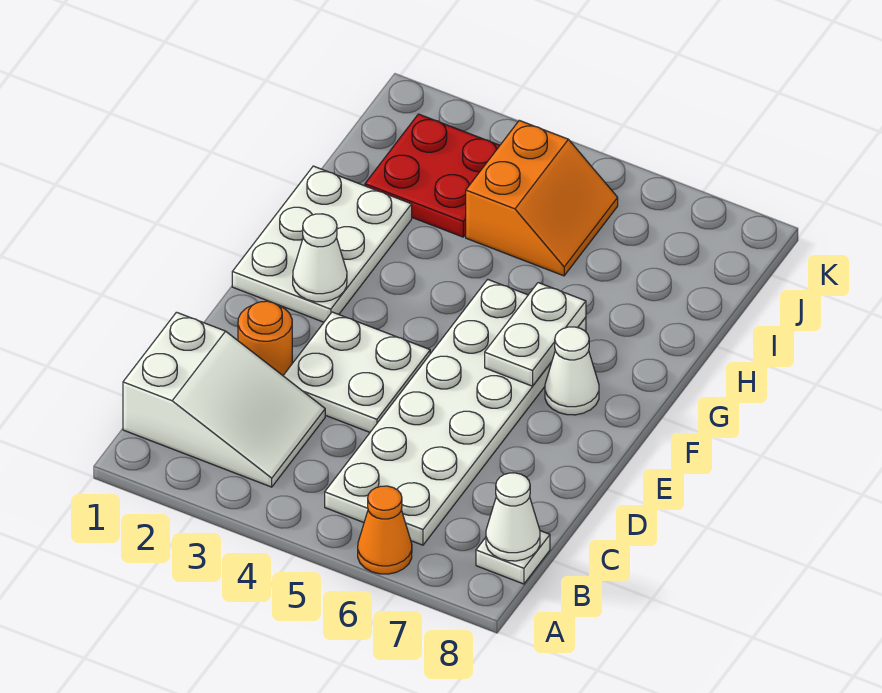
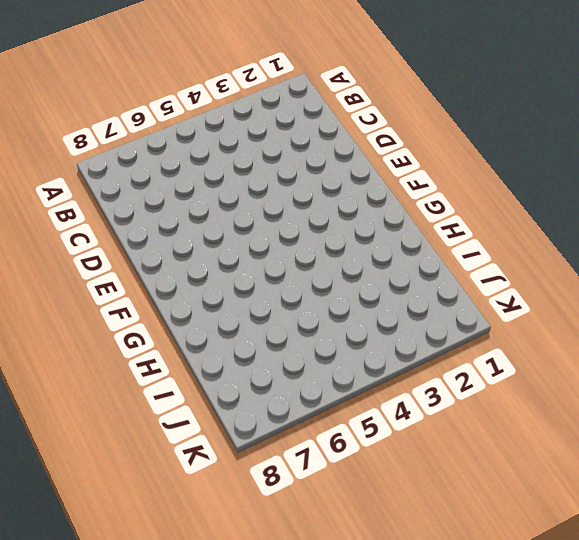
none -> orange cone A6 level 1
none -> white slope B1:C3 level 1 top 1
none -> white plate B5:G6 level 1

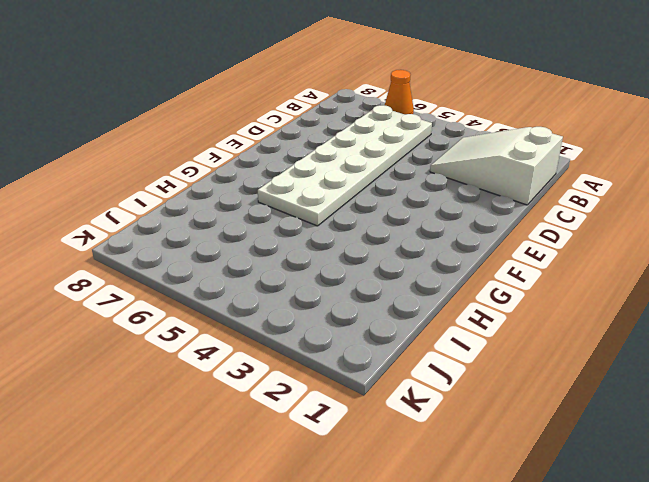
none -> white plate B8 level 1
none -> orange round brick D2 level 1
none -> white plate D3:E4 level 1

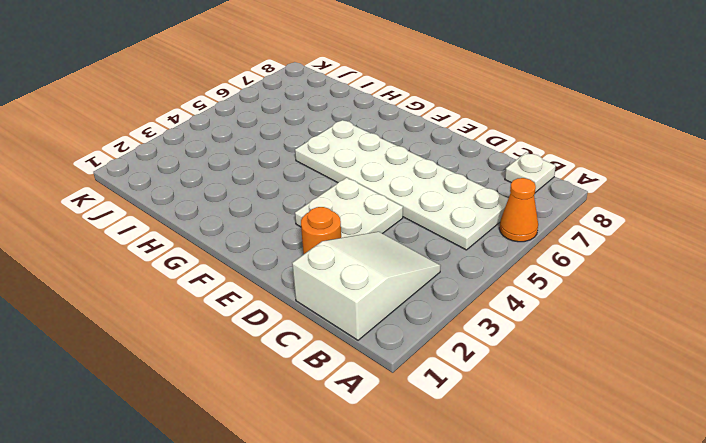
none -> white plate F1:H2 level 1
none -> white cone F7 level 1
none -> red plate I2:J3 level 1

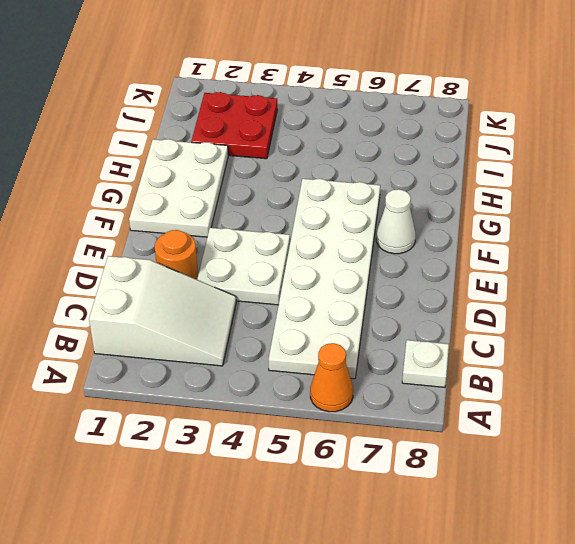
none -> orange slope I4:J5 level 1 top 4
none -> white cone B8 level 2
none -> white cone F2 level 2

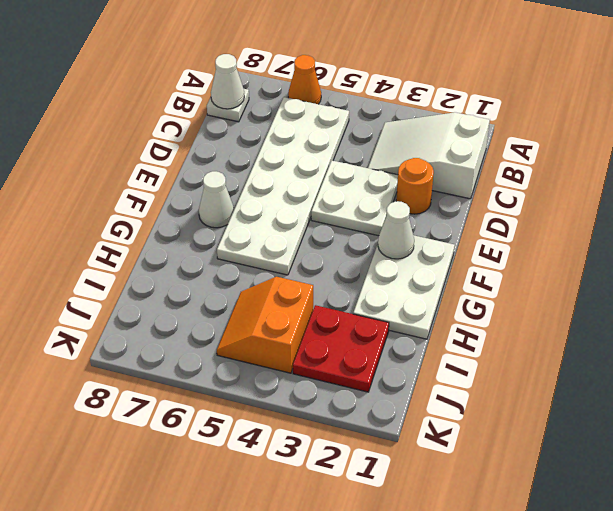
none -> white plate F6:G6 level 2

